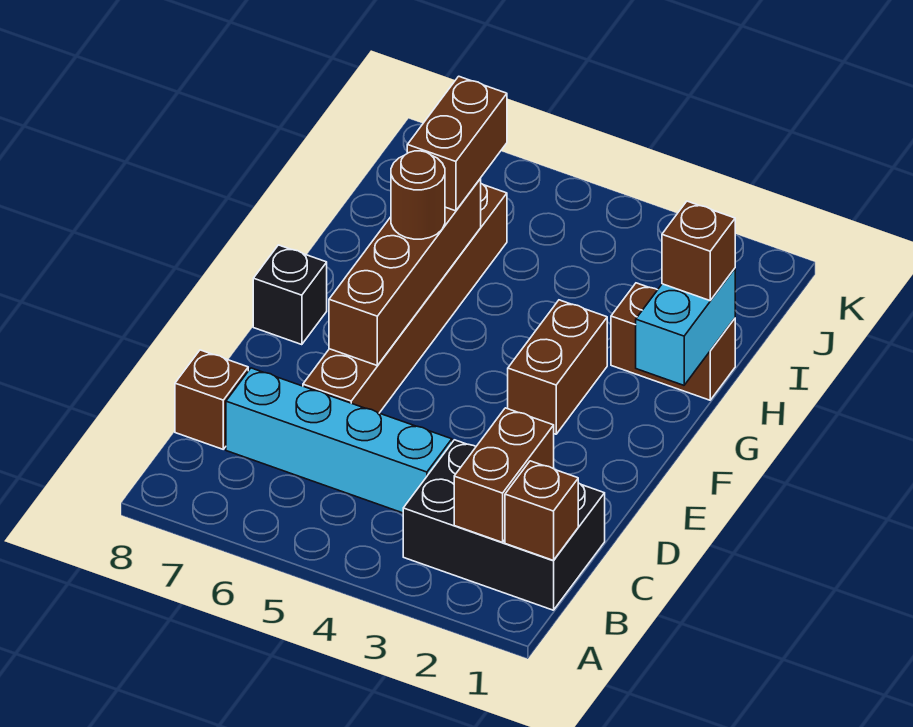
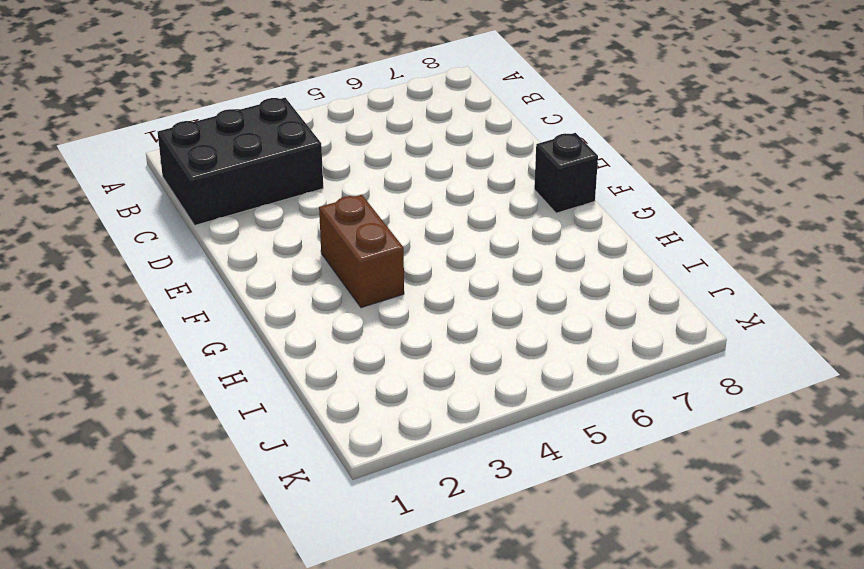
none -> cyan brick C4:C7 level 1
none -> brown brick C8 level 1
none -> brown brick D6:I6 level 1

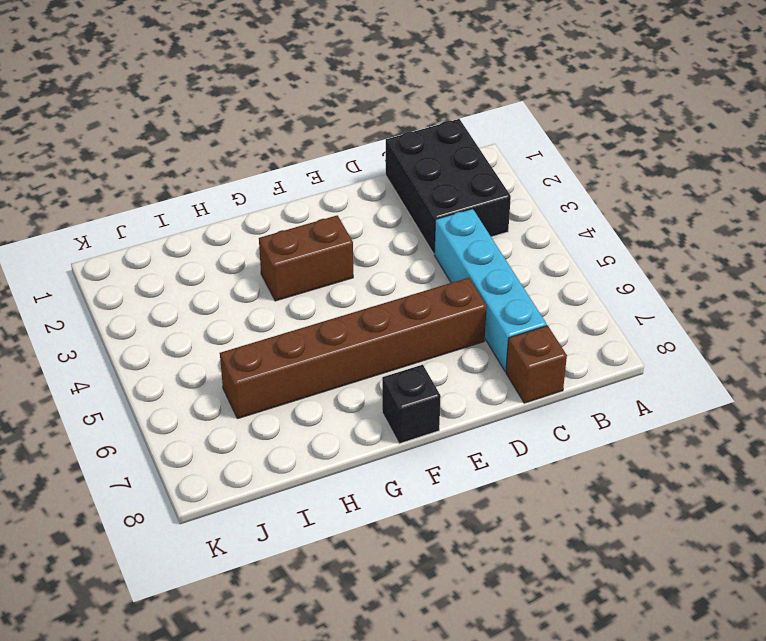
none -> brown brick H1:H2 level 1
none -> brown brick B1 level 2
none -> brown brick B2:C2 level 2

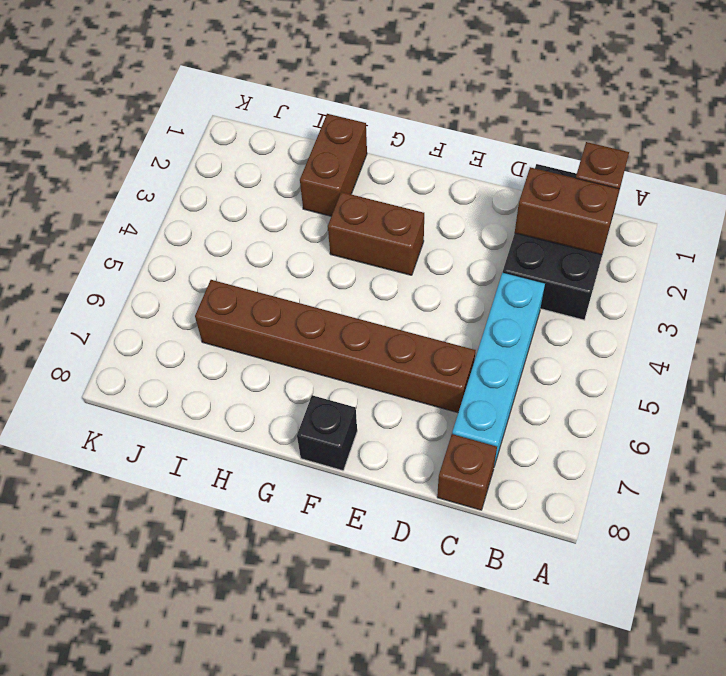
none -> brown brick E6:H6 level 2
none -> cyan brick G1:H1 level 2
none -> brown round brick G6 level 3

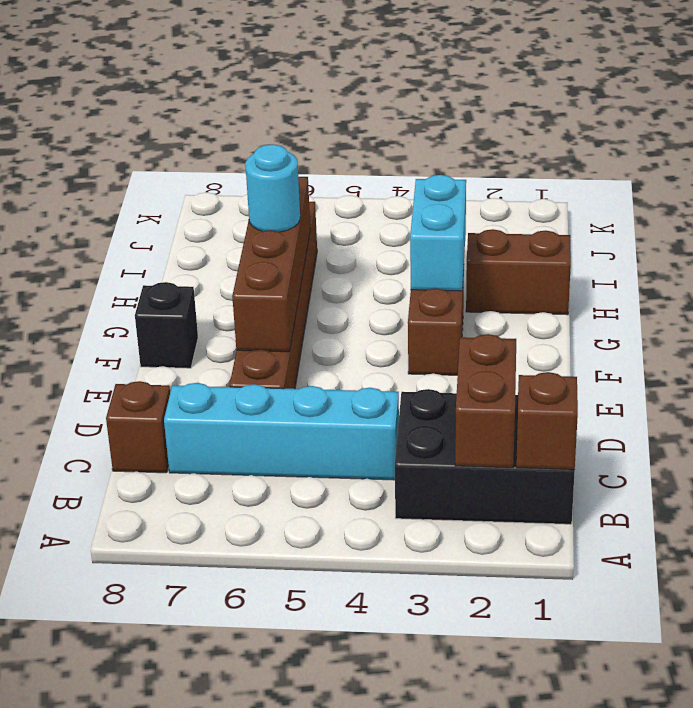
cyan brick G3:H3 level 2 -> cyan brick G1:H1 level 2
cyan round brick G6 level 3 -> brown round brick G6 level 3
none -> brown brick H1 level 3
none -> brown brick H6:I6 level 3

